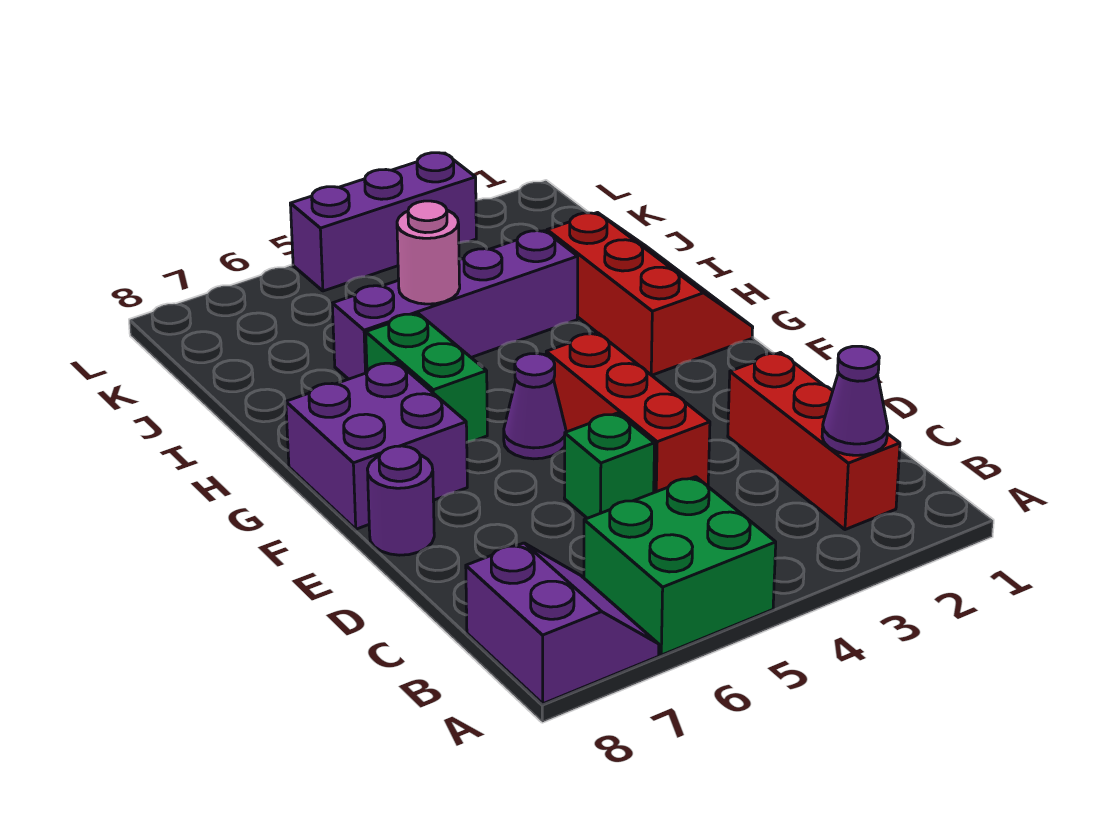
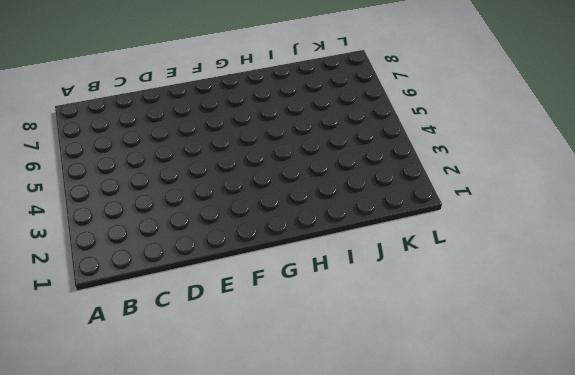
none -> green brick A5:B6 level 1
none -> purple slope A7:B8 level 1 top 8
none -> red brick B2:D2 level 1

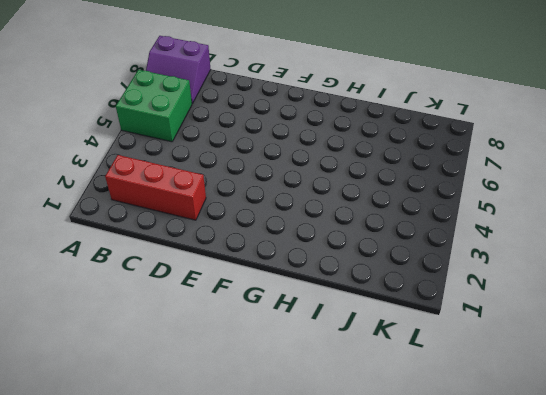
none -> red brick D4:F4 level 1
none -> green brick D5 level 1
none -> purple round brick E8 level 1

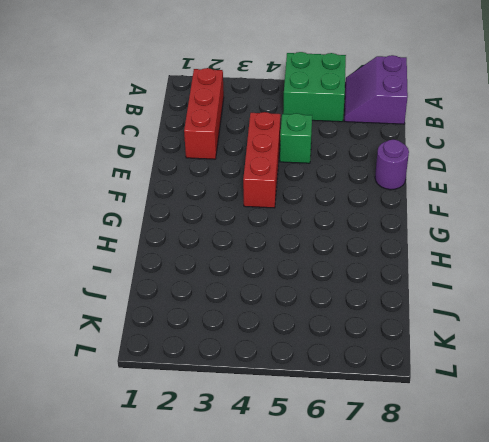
none -> purple cone F5 level 1
none -> purple brick F7:G8 level 1
none -> red slope G1:I2 level 1 top 2

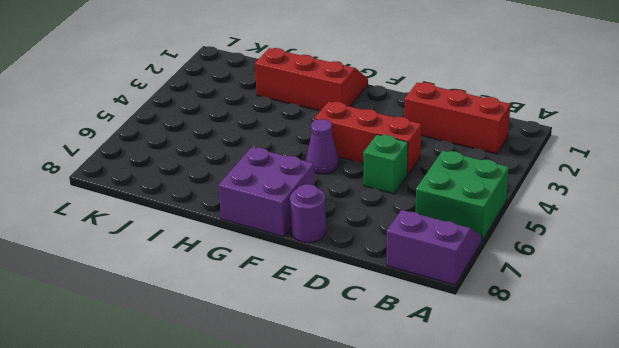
none -> green brick G6:H6 level 1
none -> purple brick I3:I6 level 1
none -> purple brick L3:L5 level 1

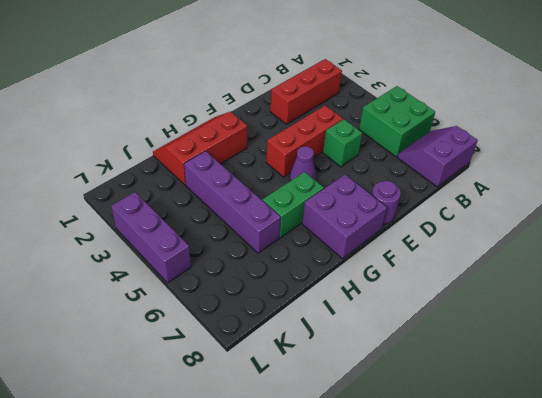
none -> purple cone B2 level 2
none -> pink round brick I5 level 2

